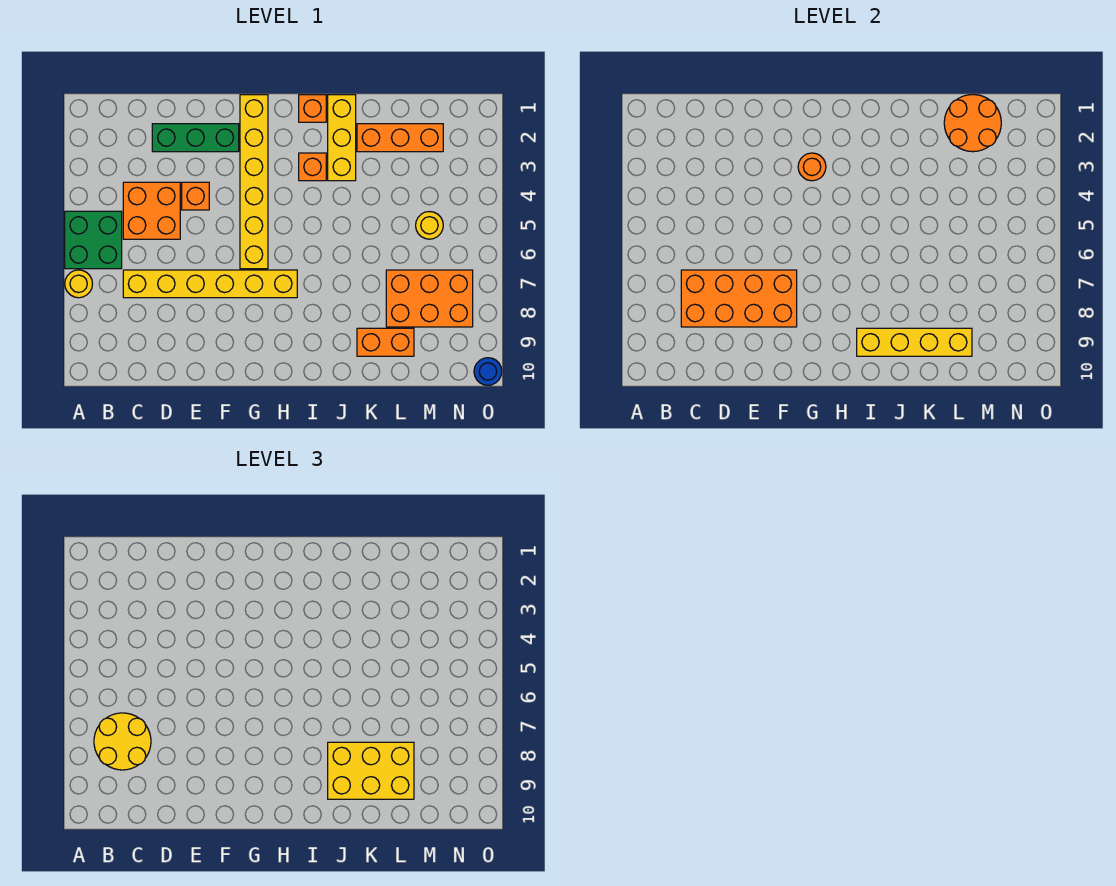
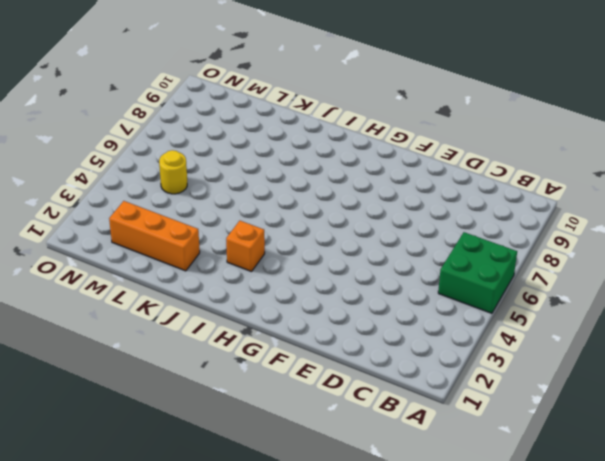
none -> yellow round brick A7 level 1
none -> orange brick C4:D5 level 1
none -> yellow brick C7:H7 level 1

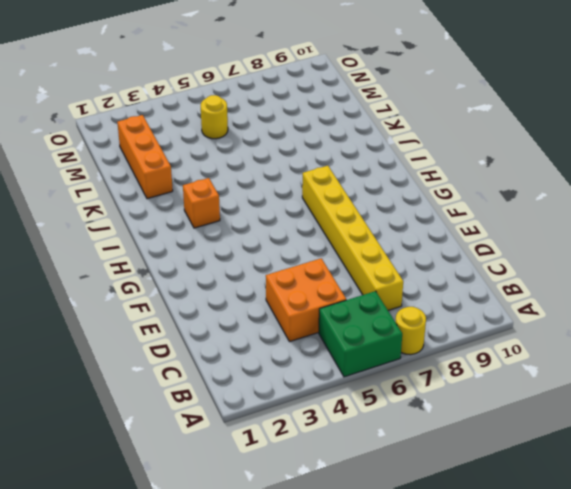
none -> green brick D2:F2 level 1
none -> orange brick E4 level 1
none -> yellow brick G1:G6 level 1

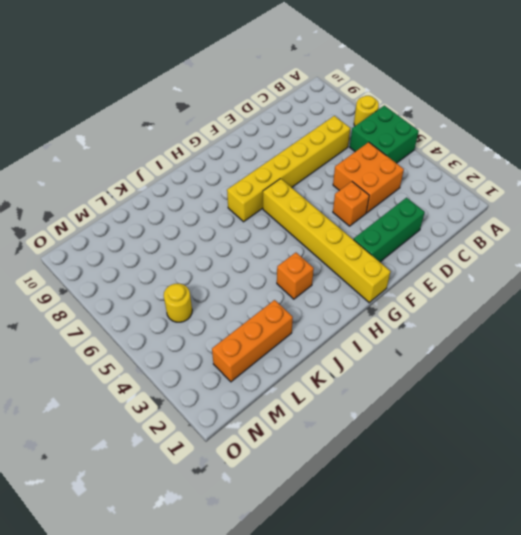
none -> orange brick I1 level 1
none -> yellow brick J1:J3 level 1
none -> orange brick K9:L9 level 1

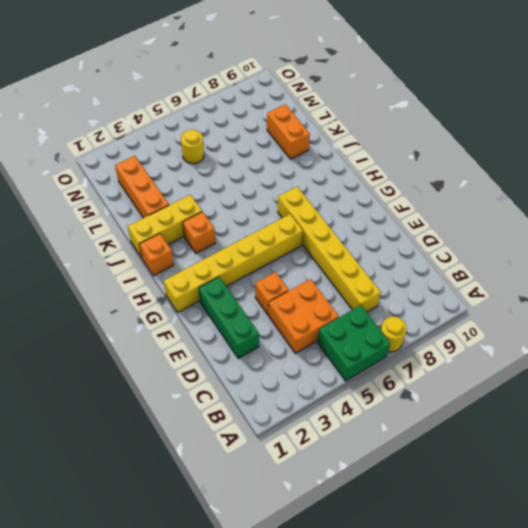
none -> orange brick L7:N8 level 1
none -> blue round brick O10 level 1
none -> orange brick C7:F8 level 2

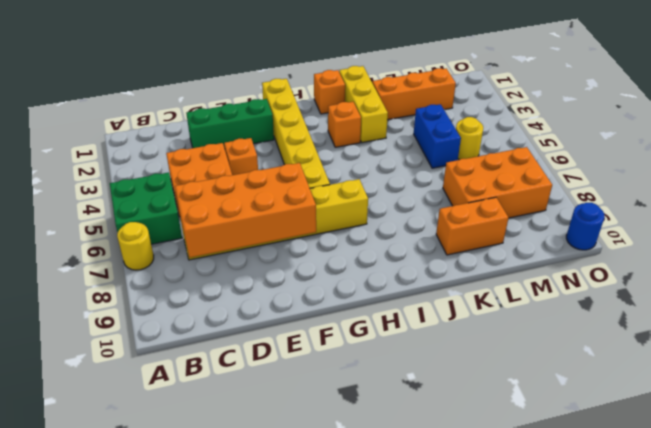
blue brick L4:L5 level 1 -> none
none -> orange round brick G3 level 2
none -> yellow brick I9:L9 level 2
none -> orange round brick L1:M2 level 2

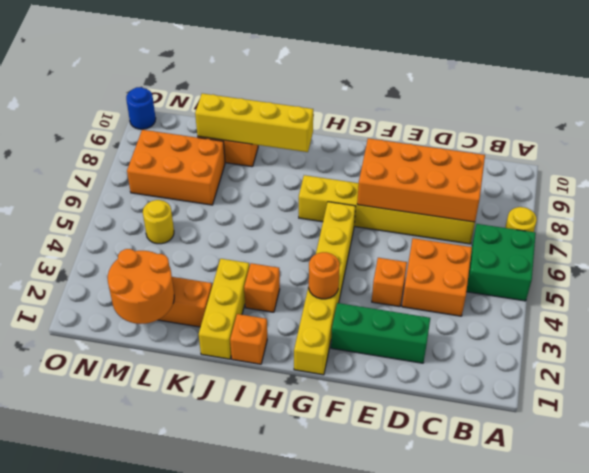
none -> yellow round brick B7:C8 level 3
none -> yellow brick J8:L9 level 3

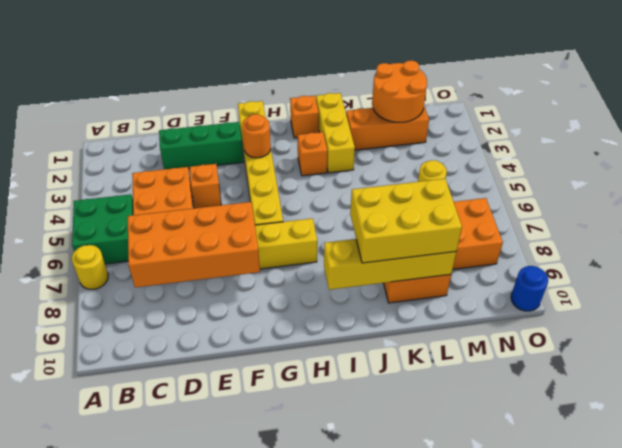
none -> yellow round brick B7:C8 level 3

